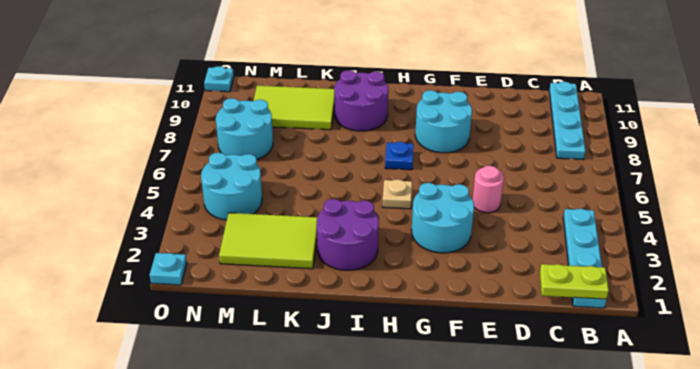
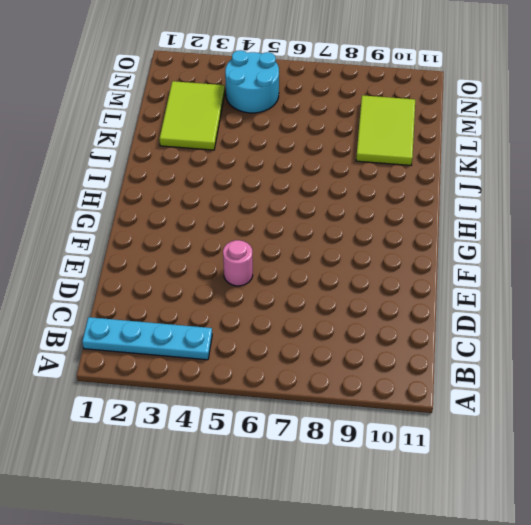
none -> cyan plate B8:B11 level 1
none -> cyan round brick F3:G4 level 1
none -> cyan round brick F8:G9 level 1

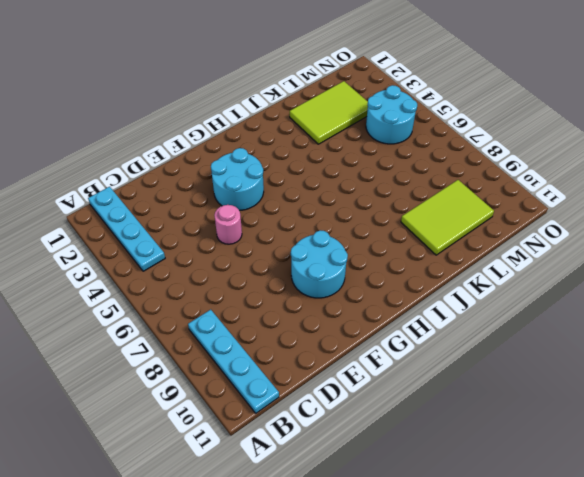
none -> tan plate H5 level 1
none -> blue plate H7 level 1
none -> purple round brick I2:J3 level 1

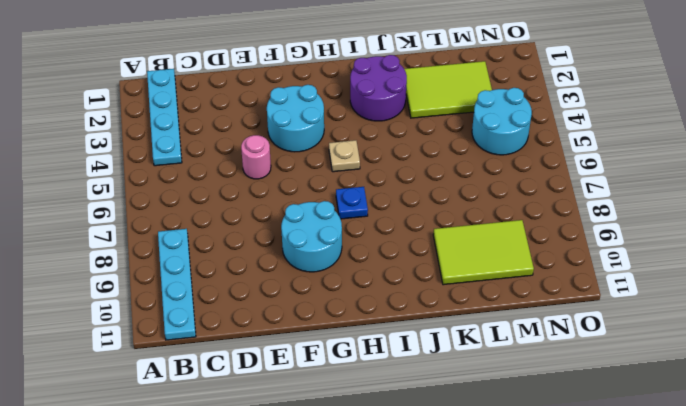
none -> purple round brick I9:J10 level 1
none -> cyan round brick M7:N8 level 1
none -> cyan plate O1 level 1

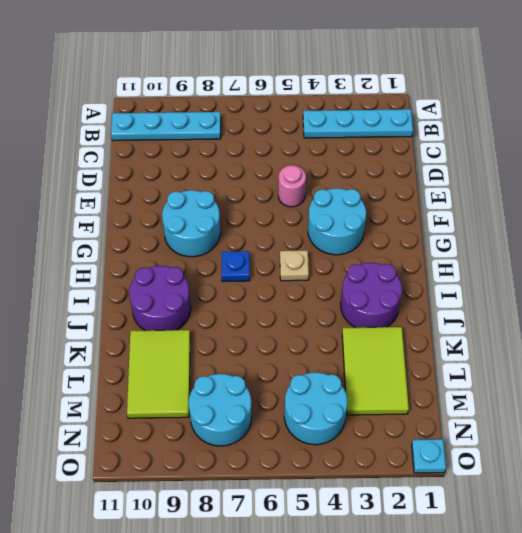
none -> cyan plate O11 level 1
none -> lime plate B1:C1 level 2

